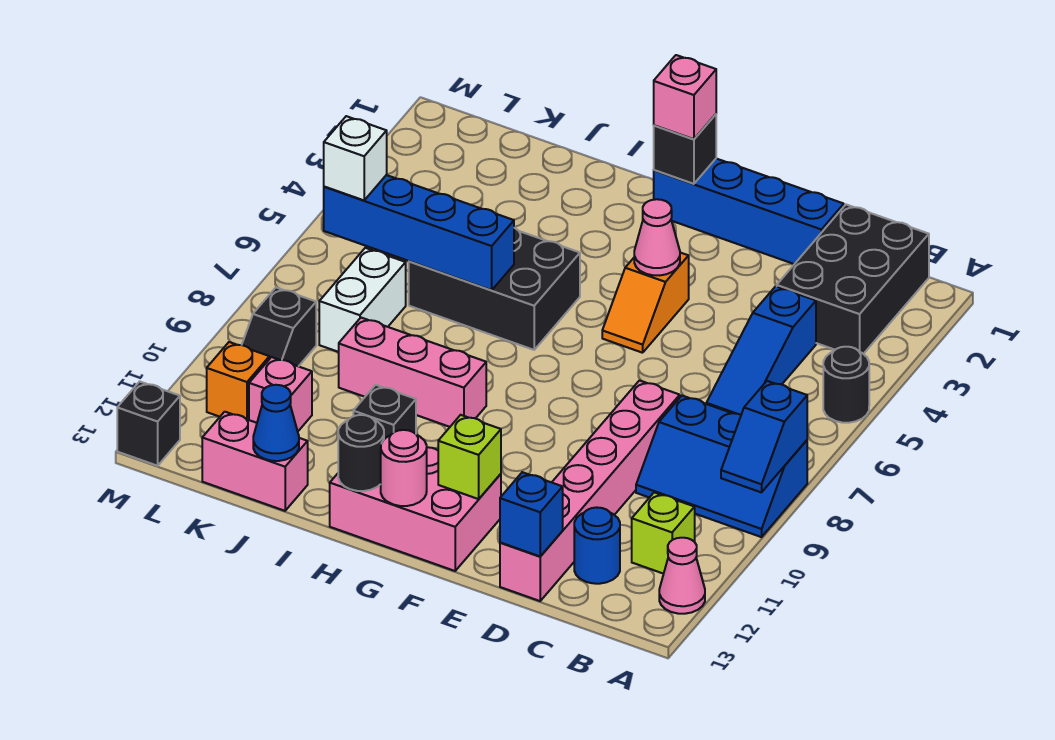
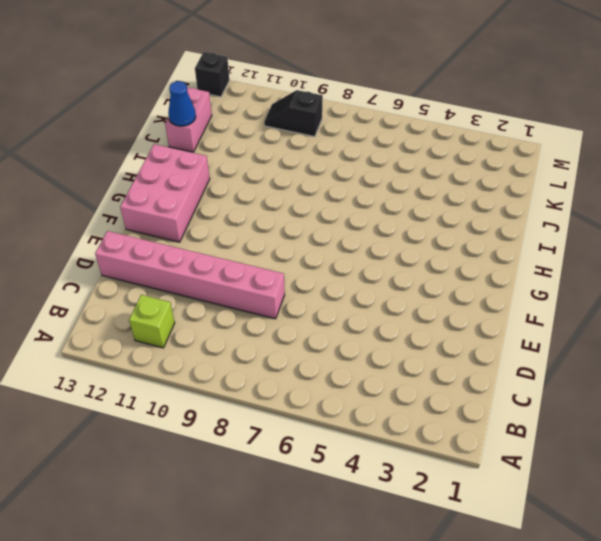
none -> black round brick A5 level 1
none -> blue slope A8:C9 level 1 top 8
none -> pink cone A12 level 1
none -> black brick B1:C3 level 1

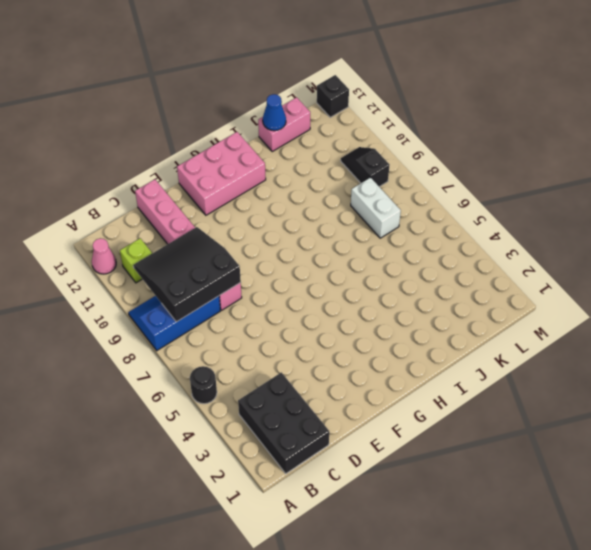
black slope B8:D10 level 2 top 8 -> none
none -> blue slope C4:C6 level 1 top 4
none -> blue round brick C12 level 1
none -> blue brick D1:G1 level 1
none -> orange slope F4:F5 level 1 top 4

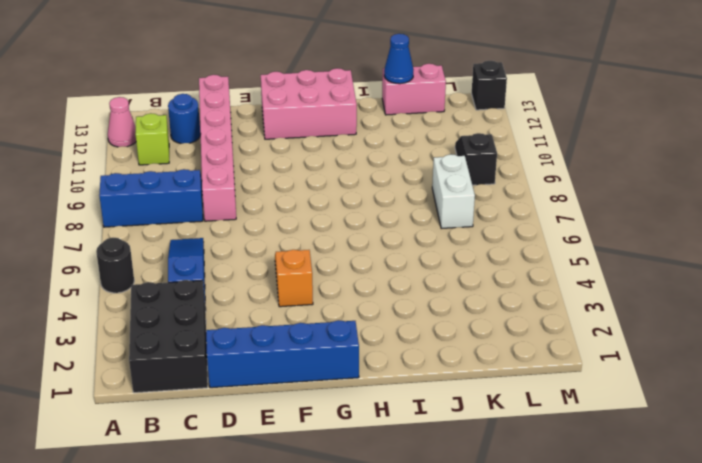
none -> black brick H5:J6 level 1
none -> pink brick H9:J9 level 1
none -> pink brick K11 level 1
none -> orange brick L11 level 1

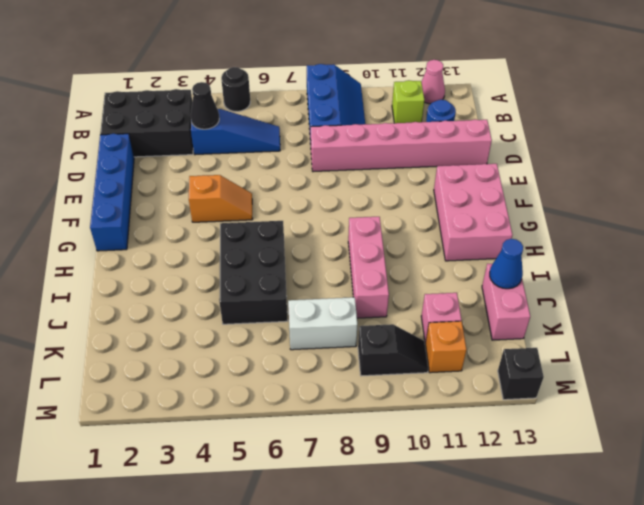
black cone C4 level 2 -> none
none -> blue slope A8:A9 level 2 top 8
none -> blue brick D13 level 2
none -> pink cone F4 level 2
none -> lime brick F12 level 2

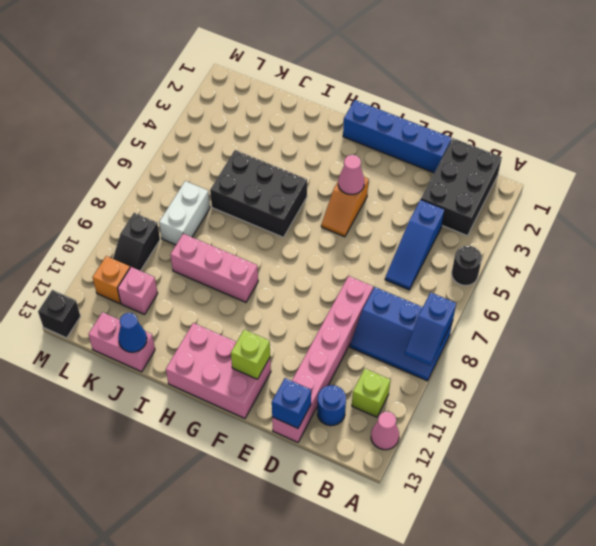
none -> black brick G1 level 2
none -> pink round brick G13 level 2
none -> black brick H12 level 2
none -> black round brick H13 level 2

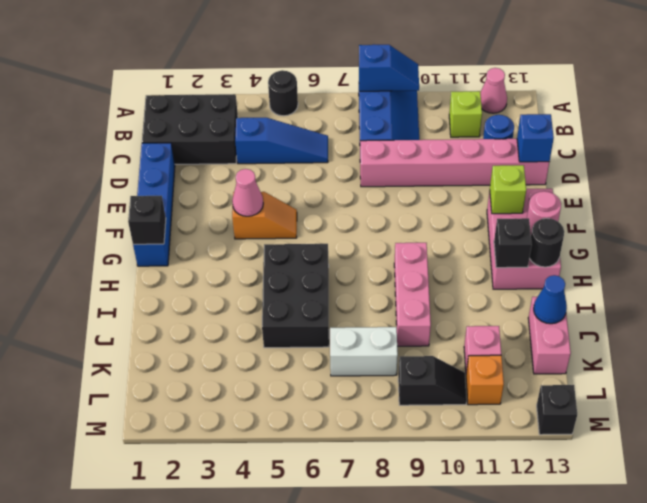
none -> blue brick I6:L6 level 2
none -> pink brick G1 level 3
none -> white brick L6 level 3

